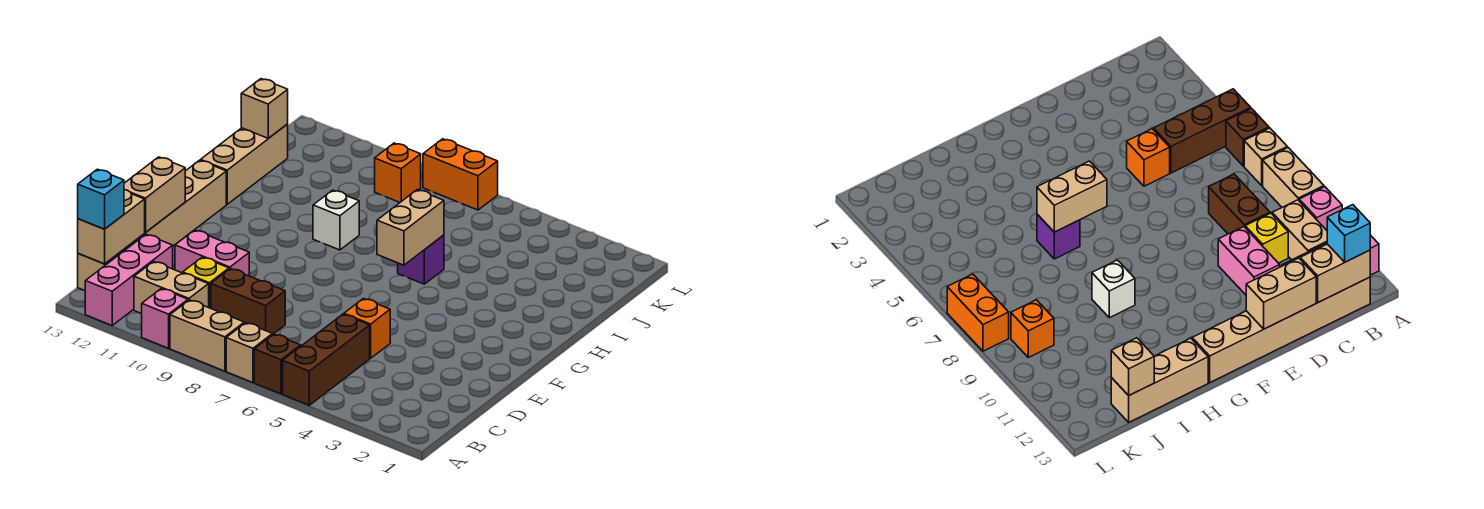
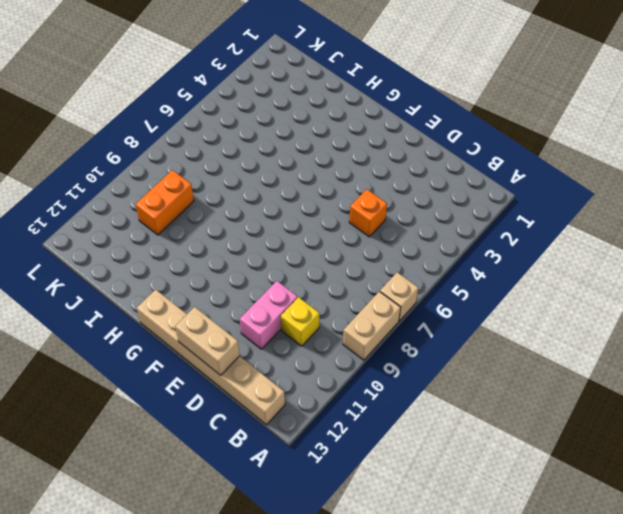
orange brick J9:J10 level 1 -> orange brick L7:L8 level 1
none -> brown brick A5:C5 level 1
none -> brown brick A6 level 1
none -> pink brick A10 level 1

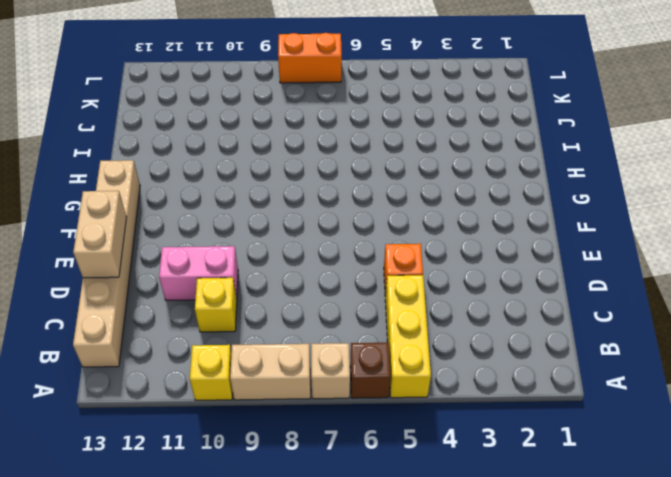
yellow brick A5:C5 level 1 -> brown brick A5:C5 level 1
yellow brick A10 level 1 -> pink brick A10 level 1
none -> pink brick A12:C12 level 1
none -> tan brick B10:B11 level 1
none -> brown brick C8:C9 level 1

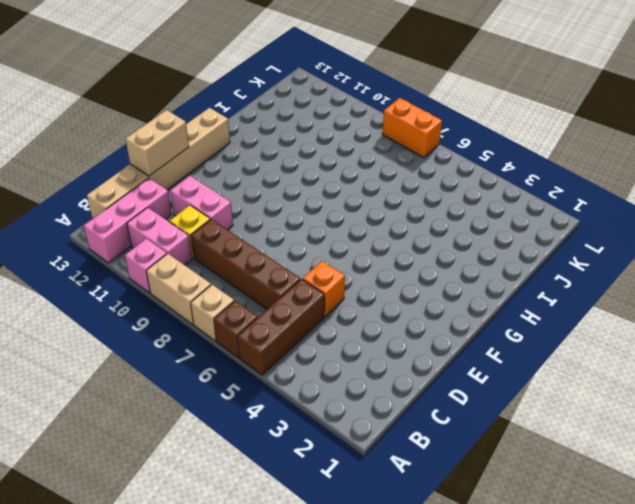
pink brick B10:B11 level 1 -> tan brick B10:B11 level 1
brown brick C6:C9 level 1 -> brown brick C8:C9 level 1
none -> purple brick H6 level 1
none -> white brick H9 level 1
none -> tan brick H13:J13 level 1

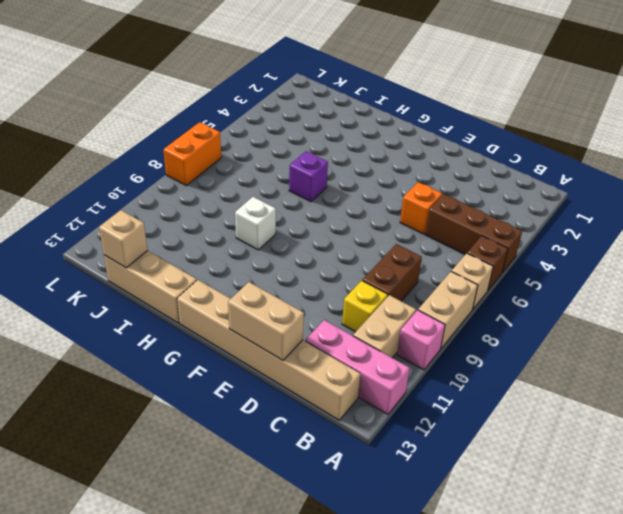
none -> pink brick D10:D11 level 1
none -> orange brick K9 level 1
none -> tan brick B13:C13 level 2

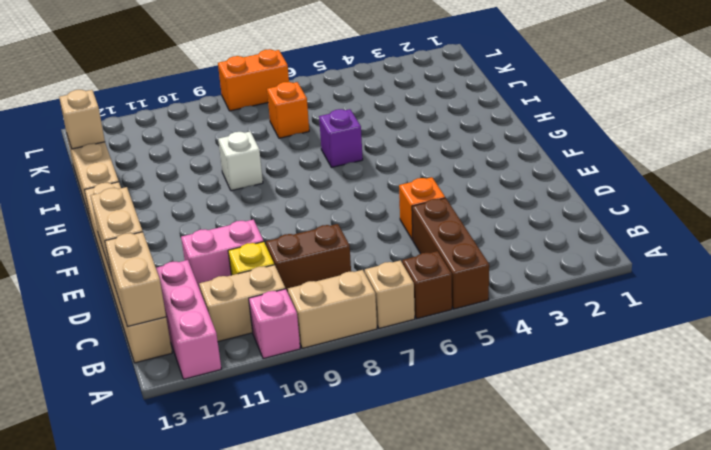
orange brick J7 level 1 -> orange brick K9 level 1
none -> tan brick G6:H6 level 2
none -> cyan brick B13 level 3

